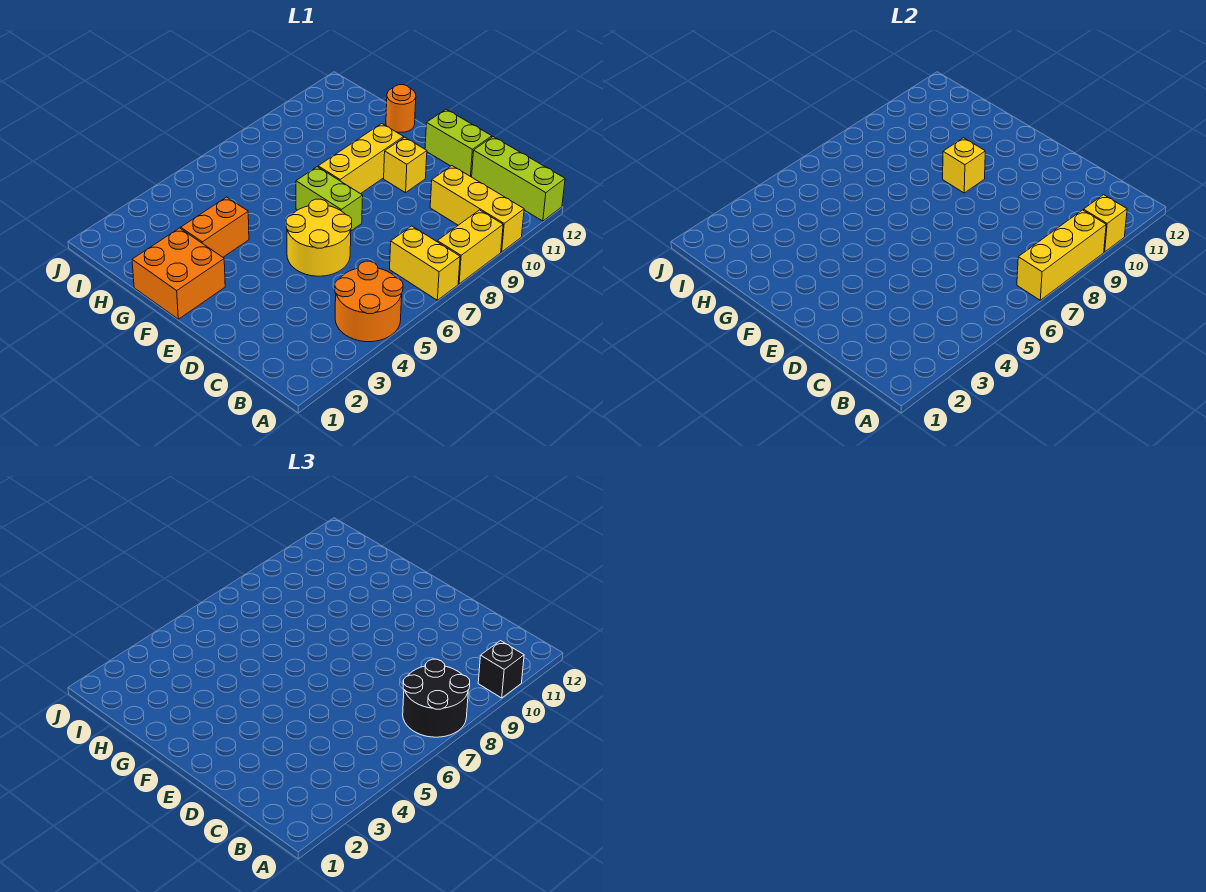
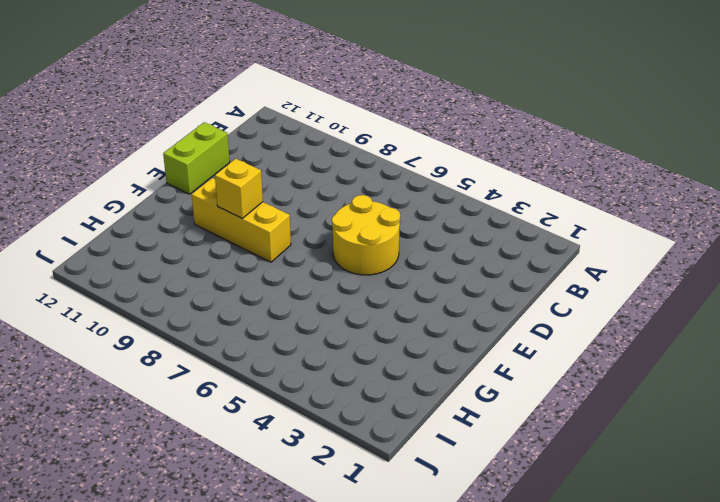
none -> orange round brick A4:B5 level 1
none -> yellow brick A7:B7 level 1
none -> yellow brick A8:A9 level 1

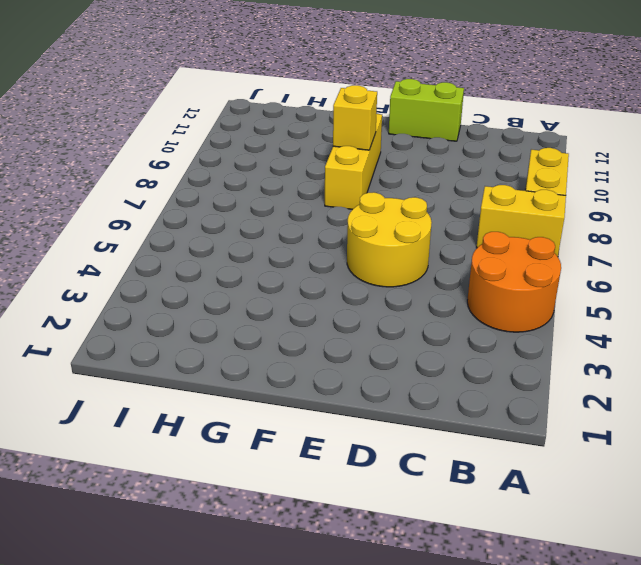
none -> yellow brick A10:C10 level 1
none -> lime brick A12:C12 level 1
none -> lime brick E7:F7 level 1

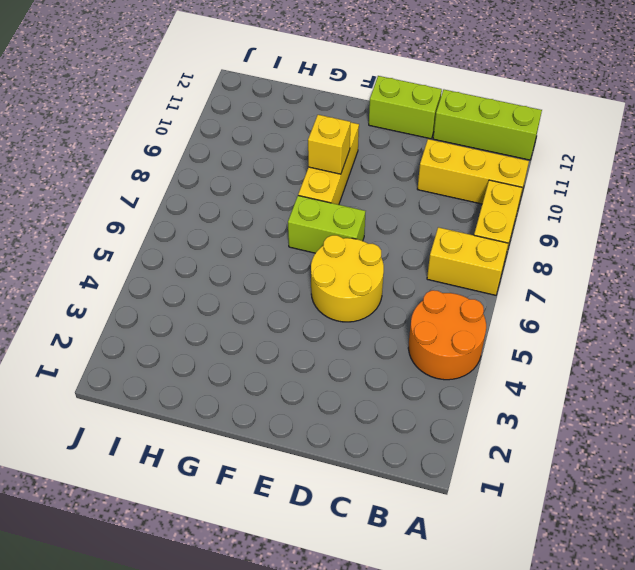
none -> yellow brick E10 level 1
none -> orange brick F1:G2 level 1
none -> orange brick G3:G4 level 1

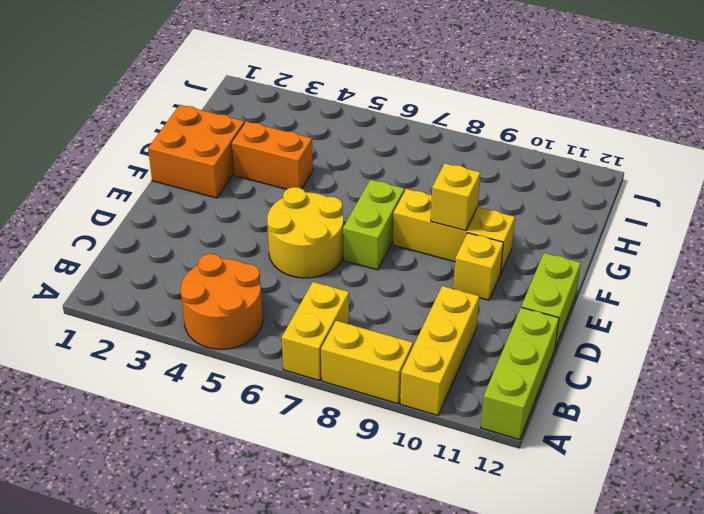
none -> orange round brick G12 level 1
none -> yellow brick A7:A9 level 2
none -> yellow brick A10 level 2

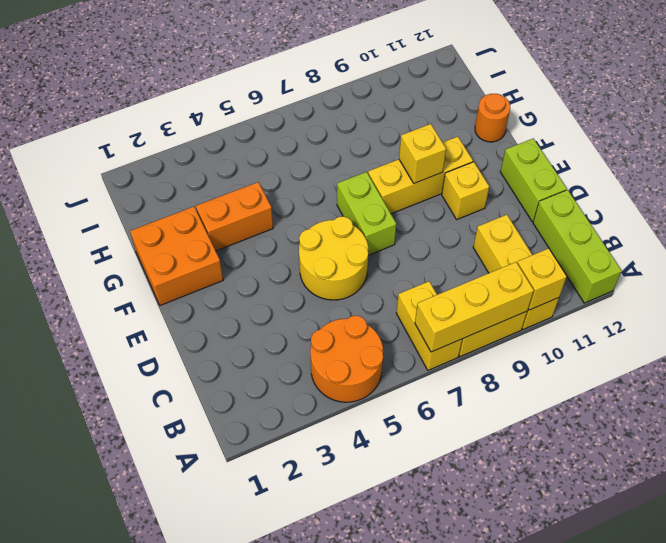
none -> black round brick A7:B8 level 3
none -> black brick A10 level 3

